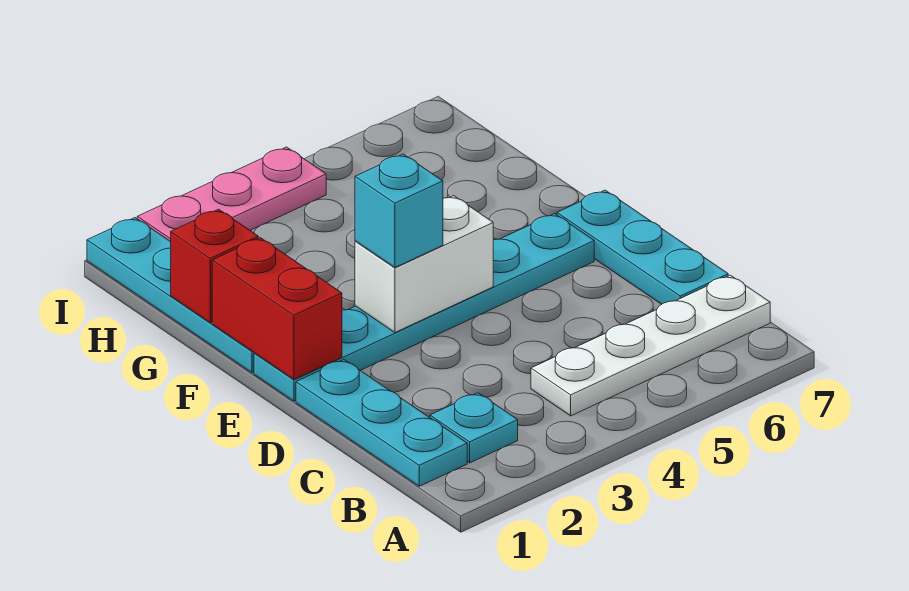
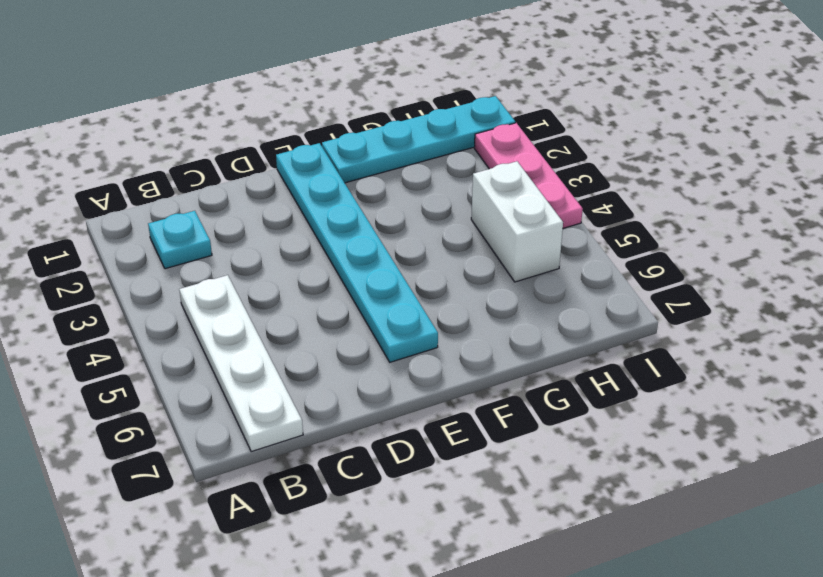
white brick H4:H5 level 1 -> white brick E3:E4 level 2
none -> cyan plate B1:D1 level 1
none -> cyan plate C7:E7 level 1

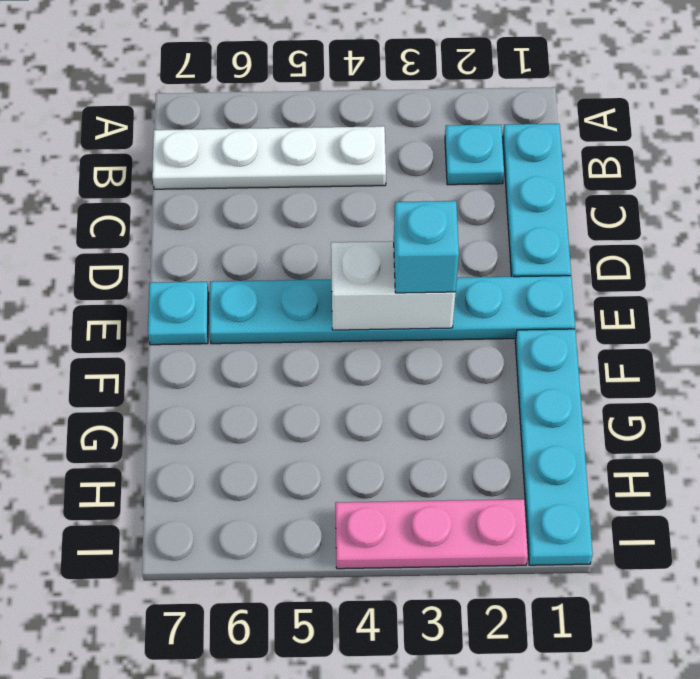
cyan plate E7 level 1 -> cyan plate C7:E7 level 1
none -> red brick E1:F1 level 2
none -> red brick G1 level 2

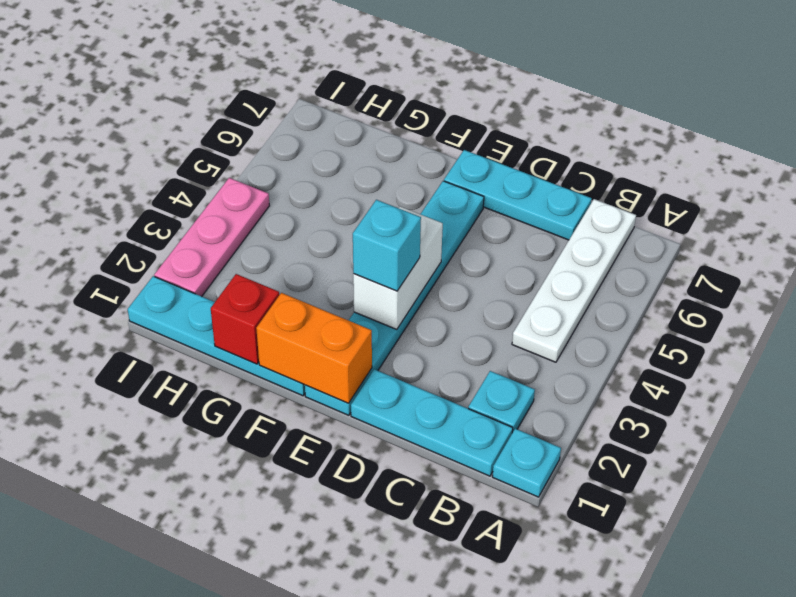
cyan plate A1 level 1 -> none
orange brick E1:F1 level 2 -> red brick E1:F1 level 2

